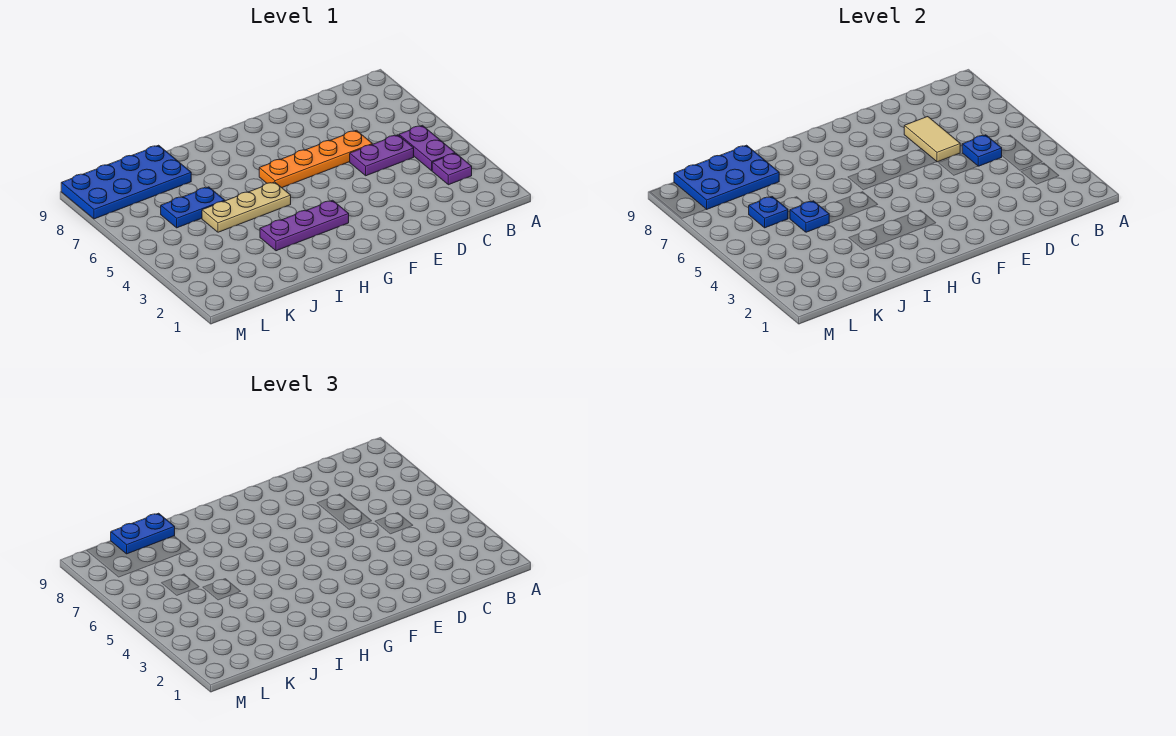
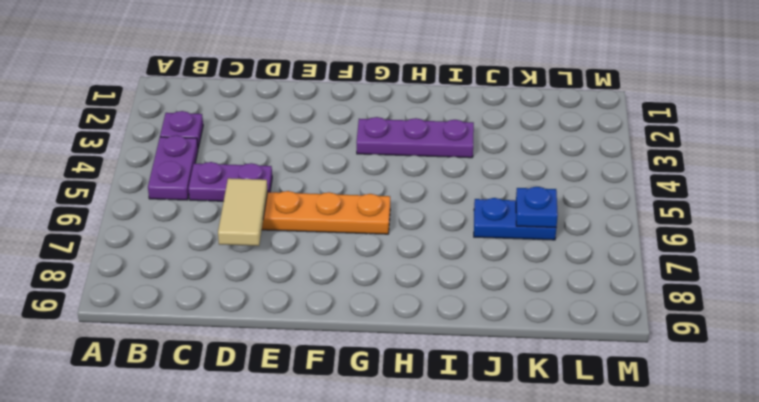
none -> tan plate H5:J5 level 1
none -> blue plate J8:M9 level 1
none -> blue plate C5 level 2

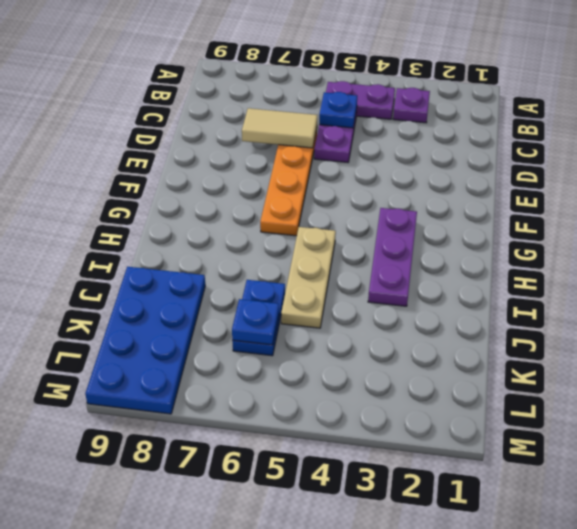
none -> blue plate J5 level 2
none -> blue plate J8:L9 level 2
none -> blue plate J9:K9 level 3

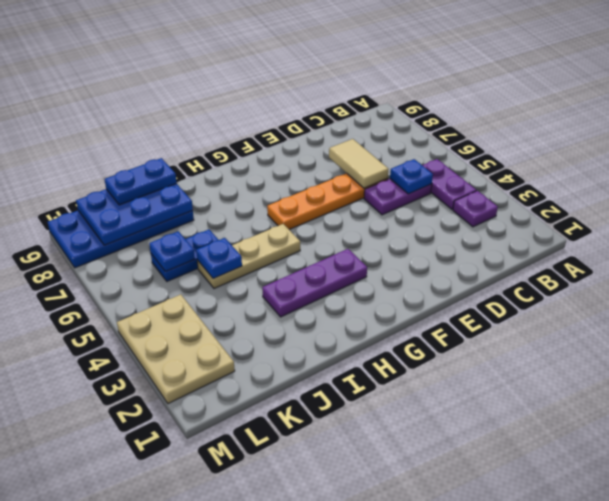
tan plate L2:M4 level 1 -> none

